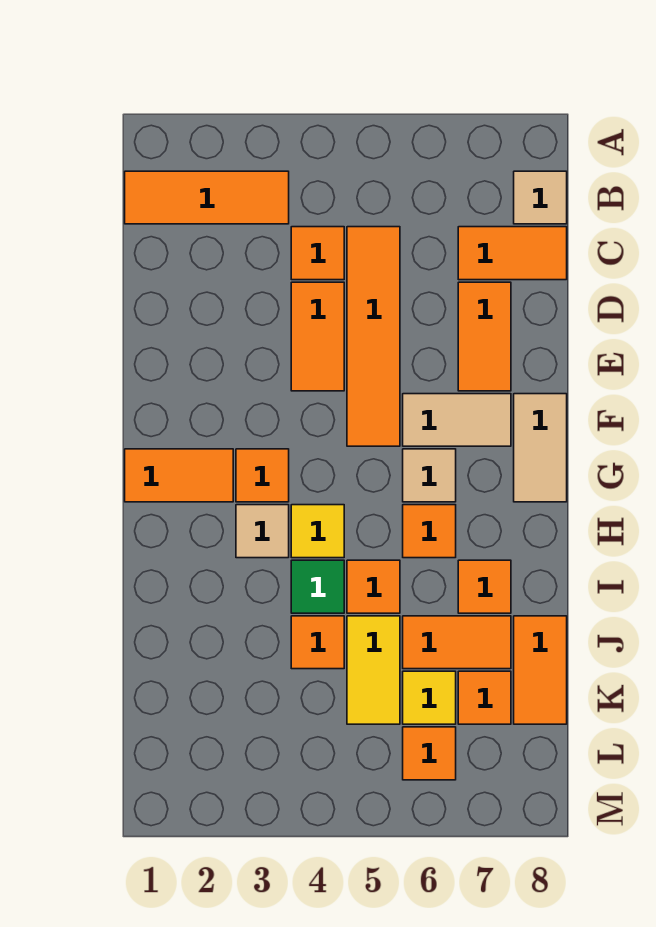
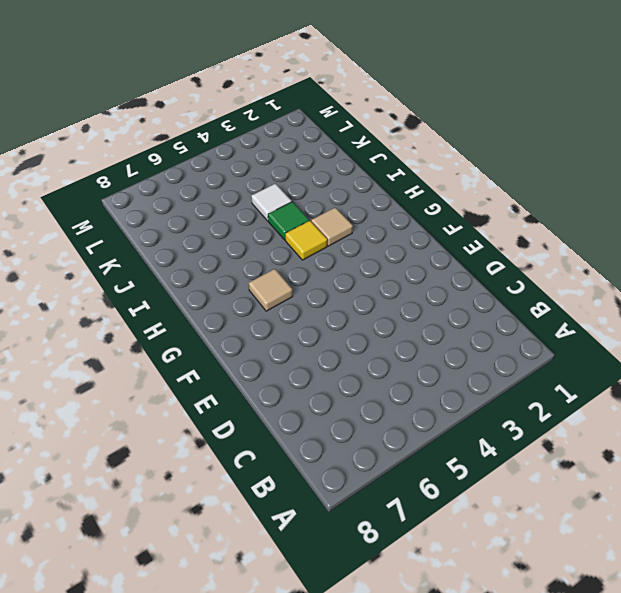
white tile J4 level 1 -> orange tile J4 level 1
none -> orange tile B1:B3 level 1
none -> tan tile B8 level 1
none -> orange tile C4 level 1

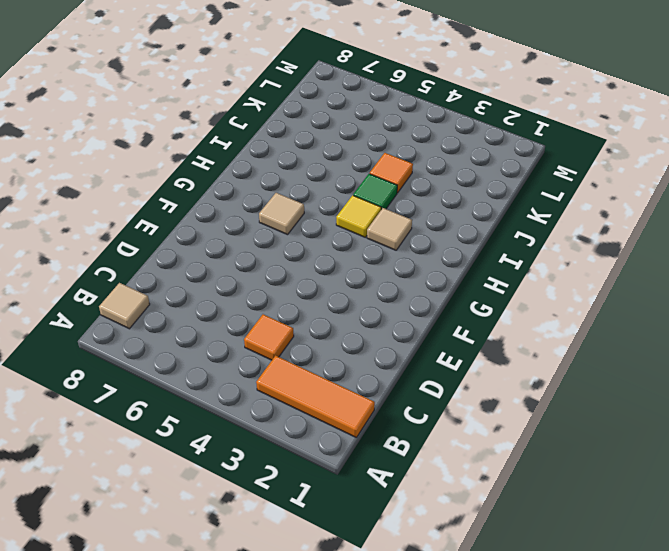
none -> orange tile C5:F5 level 1
none -> orange tile C7:C8 level 1
none -> orange tile D4:E4 level 1

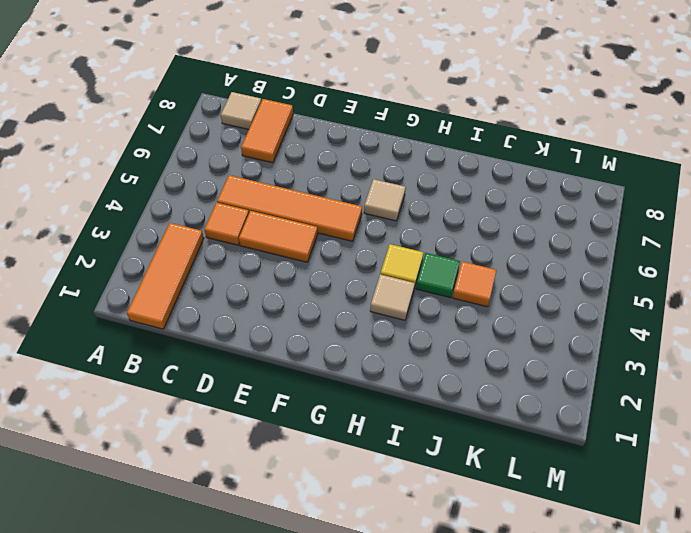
none -> orange tile D7:E7 level 1
none -> tan tile F6:F7 level 1
none -> tan tile F8:G8 level 1

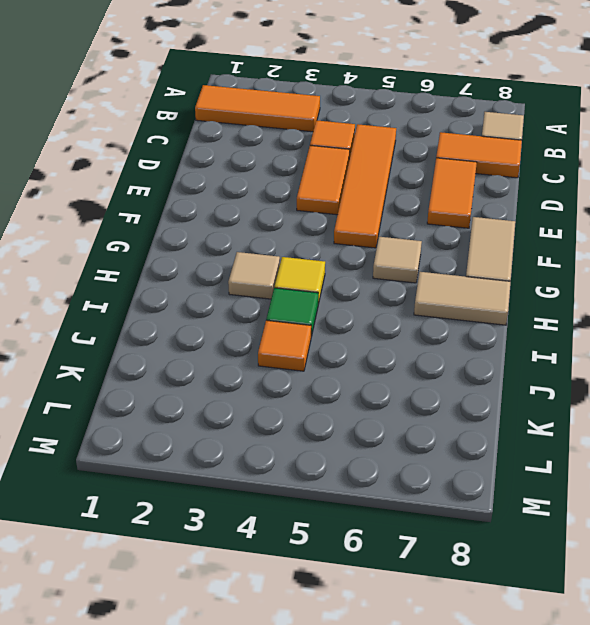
tan tile H7:H8 level 1 -> tan tile F6:F7 level 1
none -> orange tile G1:G2 level 1
none -> orange tile G3 level 1
none -> orange tile H6 level 1

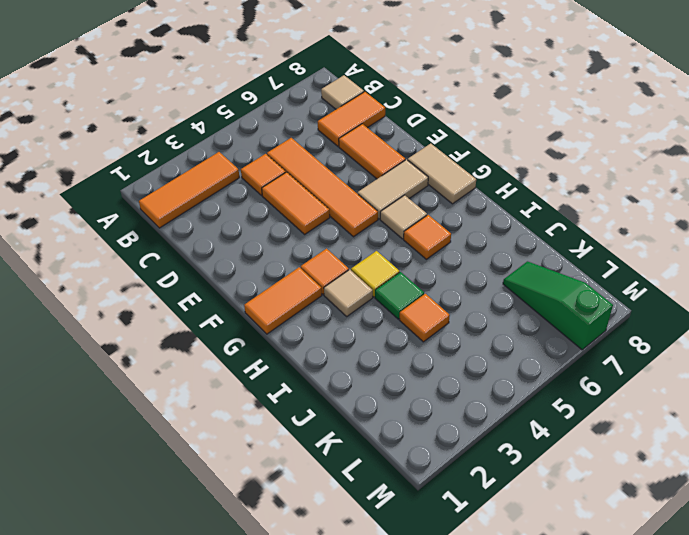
green slope K7:M7 level 1 top M -> orange tile K7 level 1
none -> orange tile I5 level 1
none -> orange tile I7 level 1
none -> yellow tile J5:K5 level 1

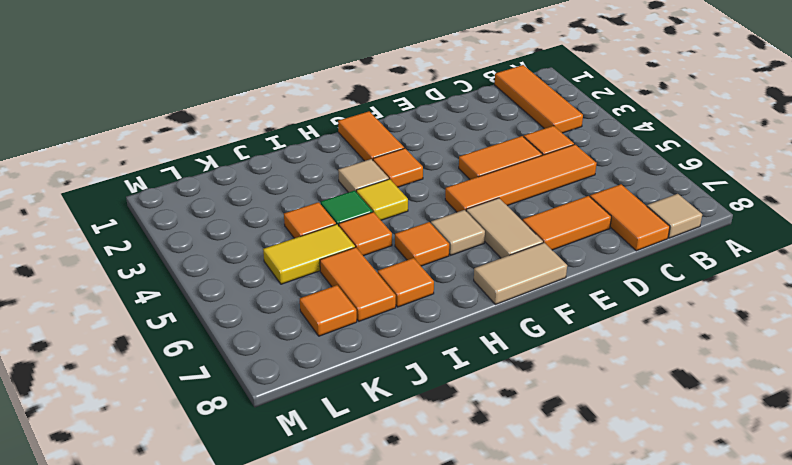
none -> orange tile J8:K8 level 1
none -> yellow tile K6 level 1
none -> orange tile L6 level 1

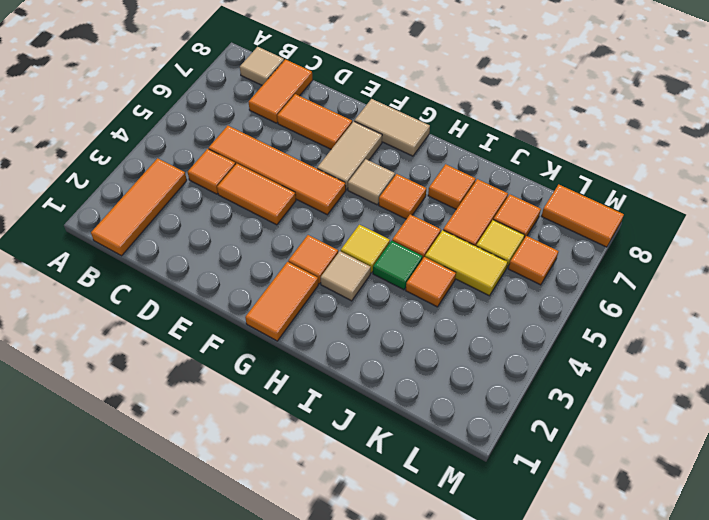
orange tile L8:M8 level 1 -> orange tile J8:K8 level 1

